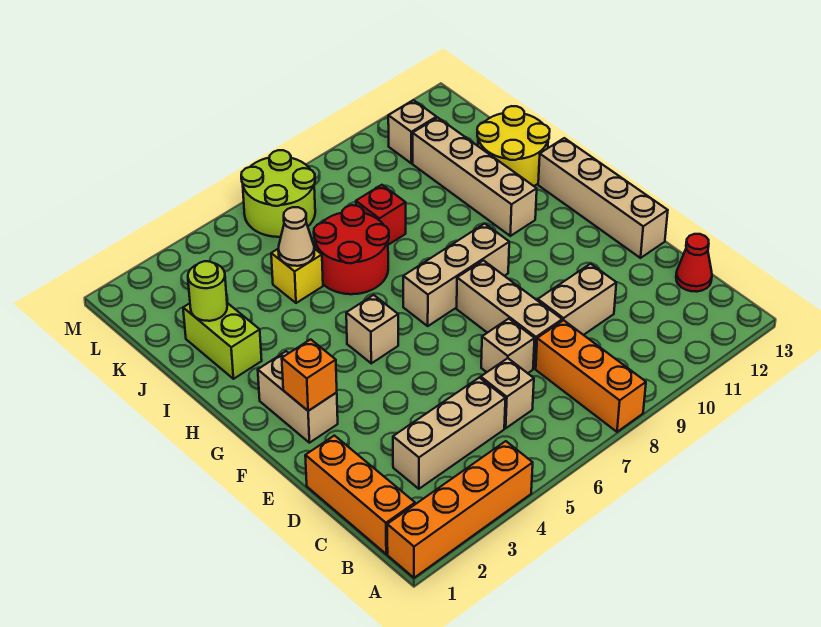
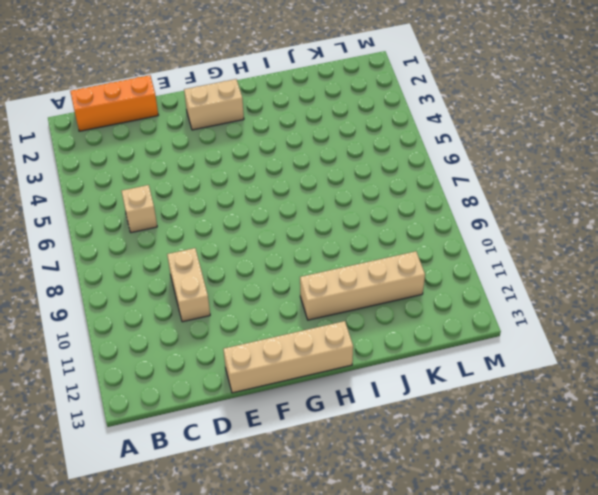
none -> orange brick A1:A4 level 1
none -> orange brick A8:C8 level 1
none -> tan brick C3:C5 level 1

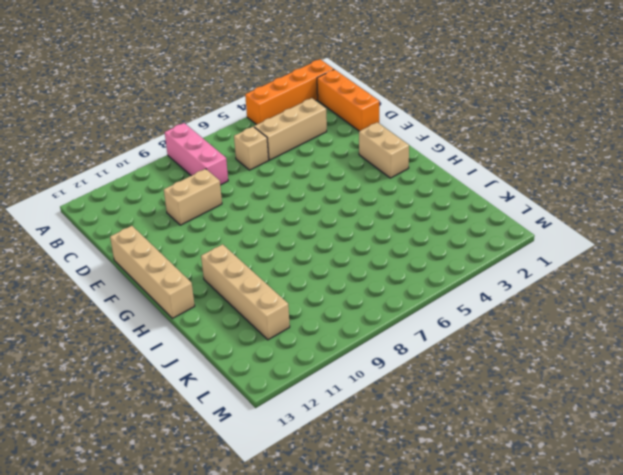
pink brick A8:C8 level 1 -> orange brick A8:C8 level 1
none -> red cone C13 level 1
none -> tan brick D7 level 1
none -> tan brick D8:F8 level 1

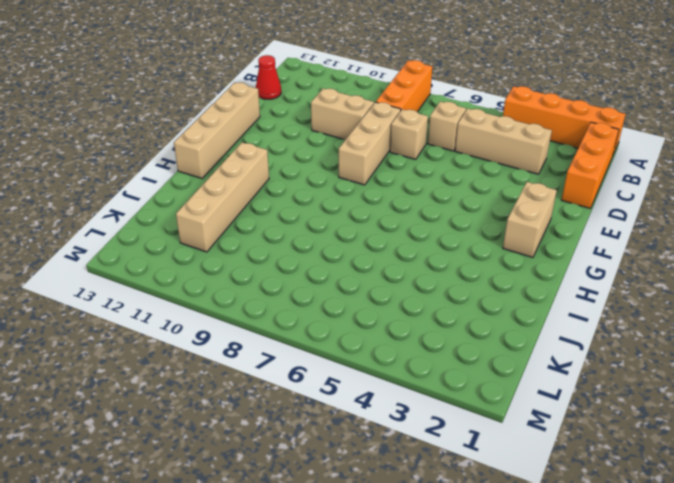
none -> tan brick G5 level 1
none -> tan brick G7:G9 level 1
none -> lime brick I2:J2 level 1

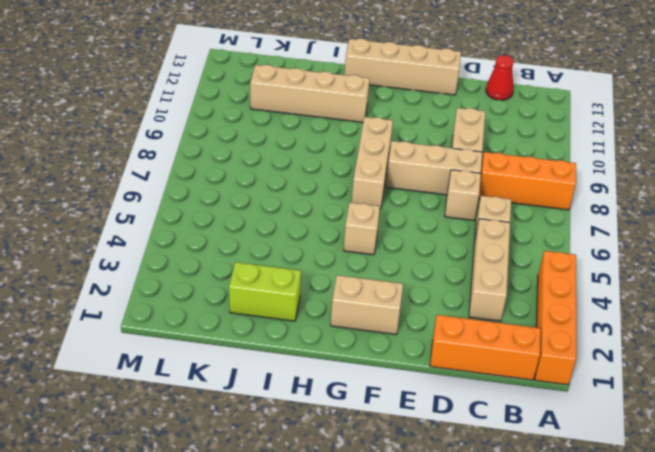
none -> red round brick I6:J7 level 1
none -> yellow round brick I12:J13 level 1
none -> yellow brick J5 level 1

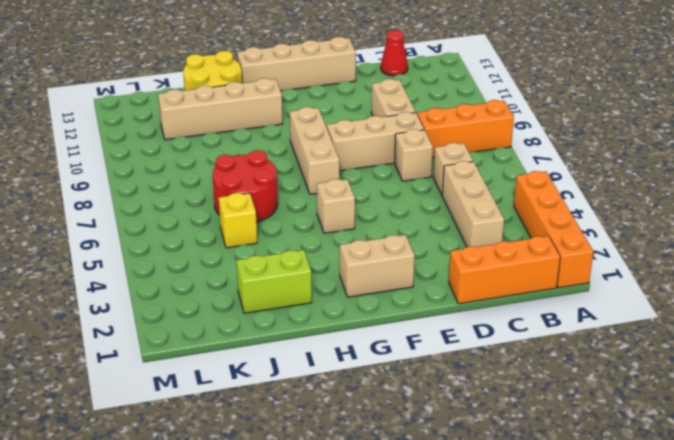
none -> red brick J8 level 1
none -> lime round brick L6:M7 level 1
none -> tan brick L11 level 1

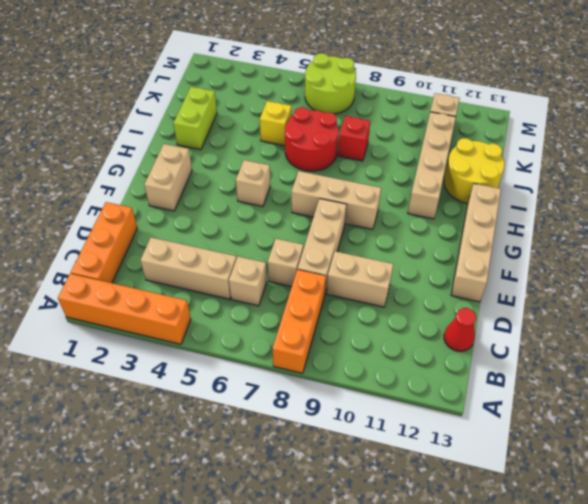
none -> orange brick F2 level 2
none -> lime round brick J2 level 2
none -> tan cone J5 level 2

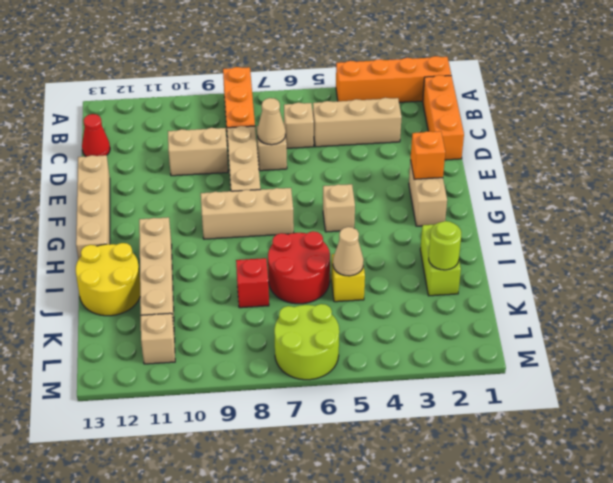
tan cone D7 level 2 -> none

